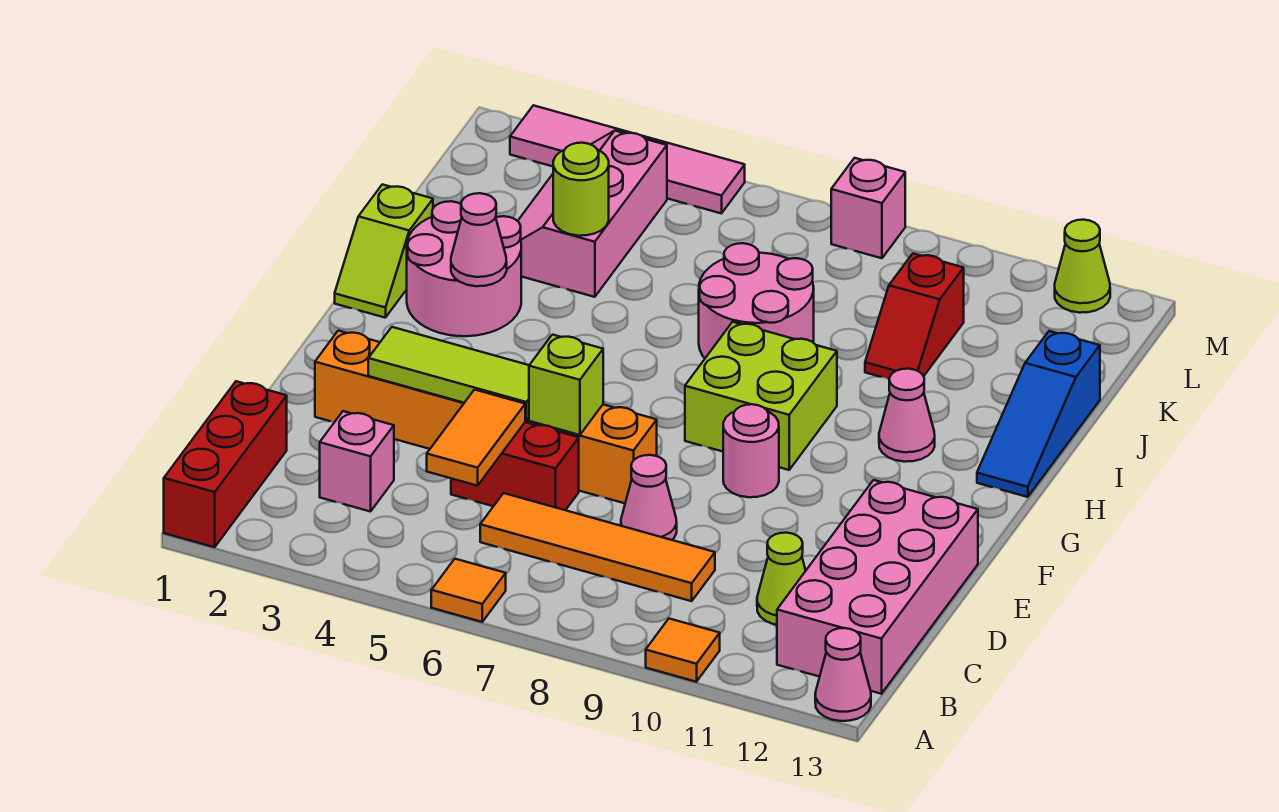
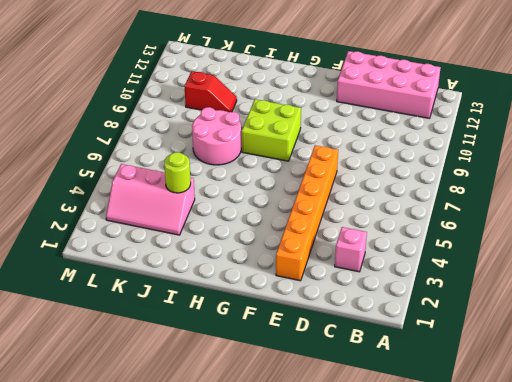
none -> red brick A1:C1 level 1
none -> orange tile A6 level 1
none -> orange tile A10 level 1

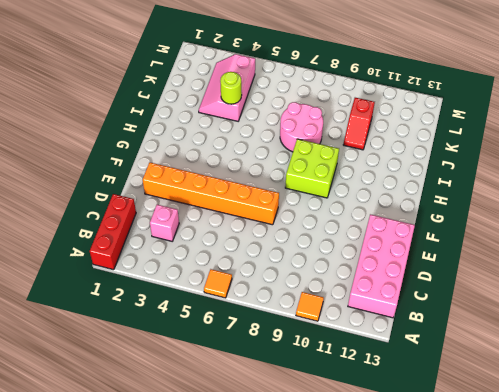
none -> pink cone A13 level 1
none -> orange tile C6:C9 level 1
none -> lime cone C11 level 1

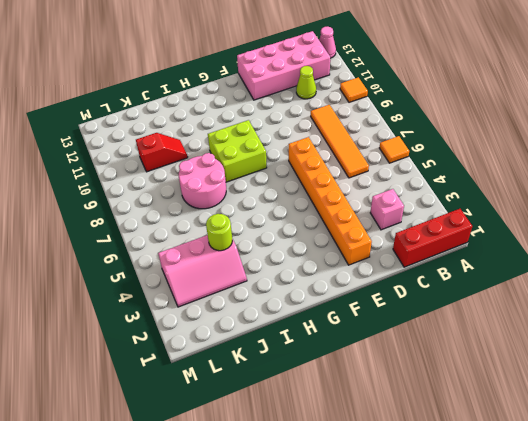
none -> red brick D5:D6 level 1
none -> pink cone D8 level 1
none -> pink round brick F9 level 1

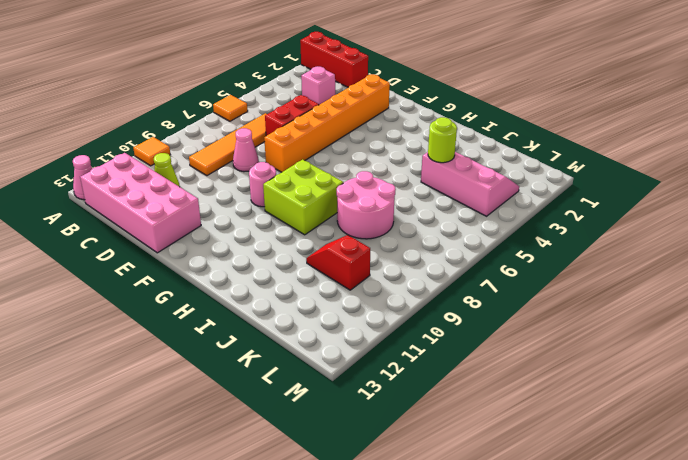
none -> lime slope H1:I1 level 1 top I
none -> pink round brick H2:I3 level 1
none -> pink cone H11 level 1

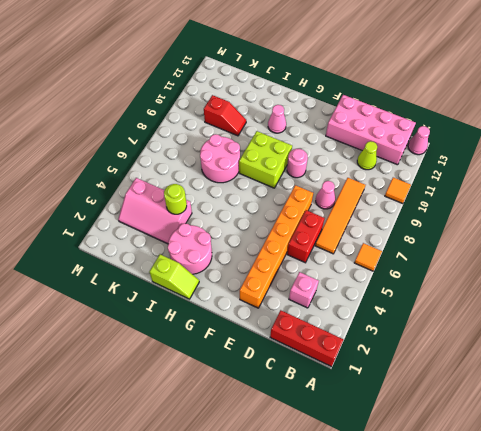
none -> blue slope H13:J13 level 1 top J
none -> pink tile M2:M5 level 1
none -> pink brick M8 level 1

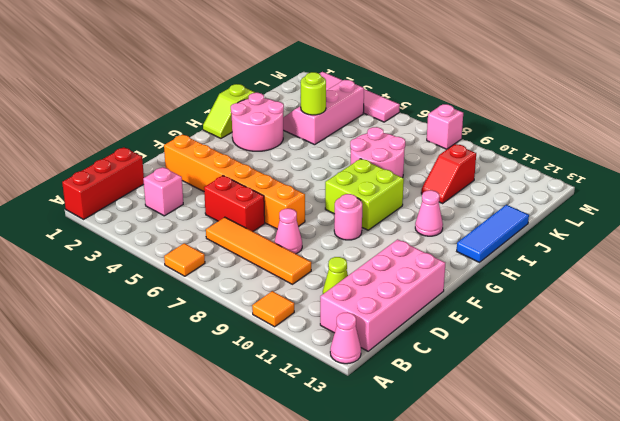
blue tile H13:J13 level 1 -> blue slope H13:J13 level 1 top J
none -> lime cone M12 level 1
none -> orange tile C5:D5 level 2
none -> lime tile E3:E5 level 2

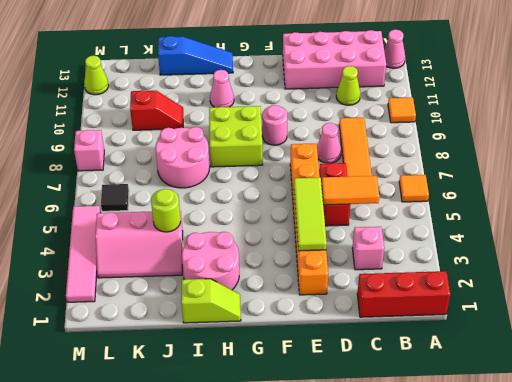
black tile L6 level 1 -> none
none -> lime brick E6 level 2
none -> pink cone H3 level 2

